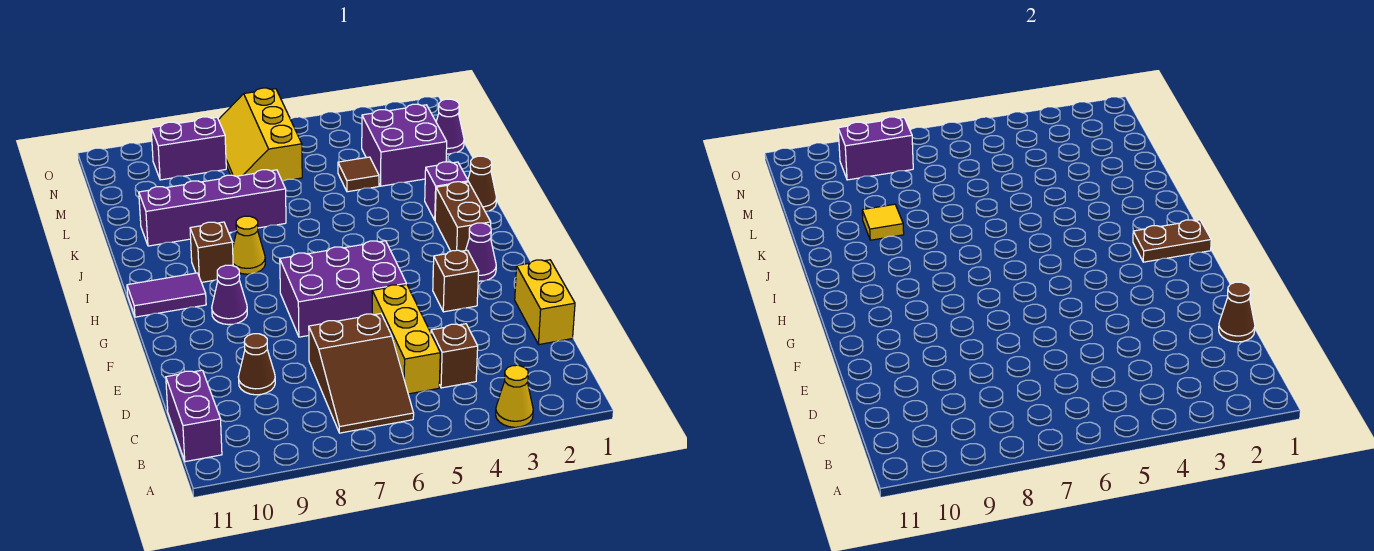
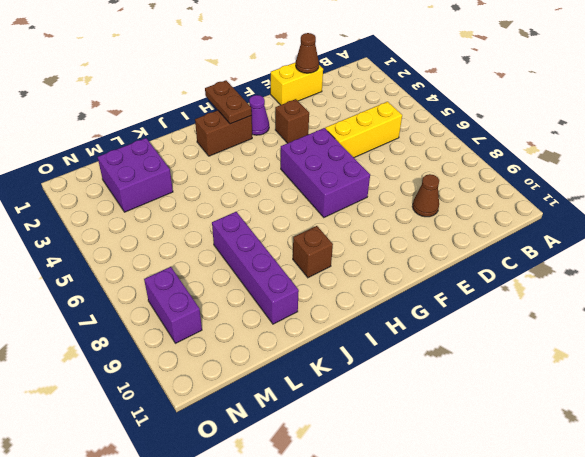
none -> yellow cone A3 level 1
none -> brown slope B6:D7 level 1 top D
none -> purple brick B11:C11 level 1

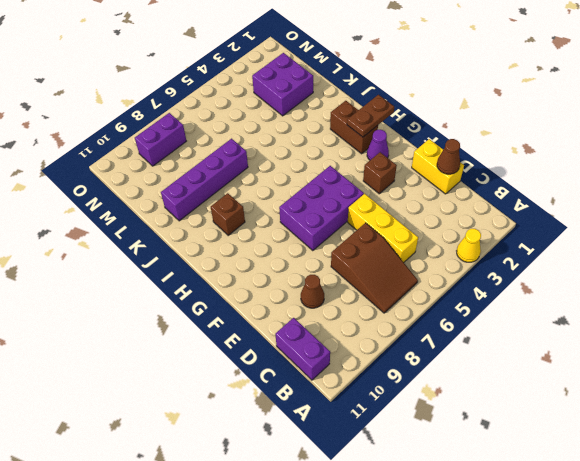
none -> brown brick C4 level 1
none -> purple cone G9 level 1
none -> purple tile H10:H11 level 1

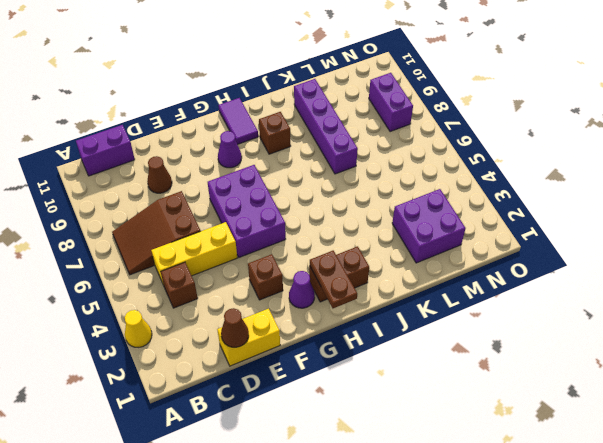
none -> yellow cone I8 level 1
none -> brown cone J1 level 1
none -> purple brick J2 level 1

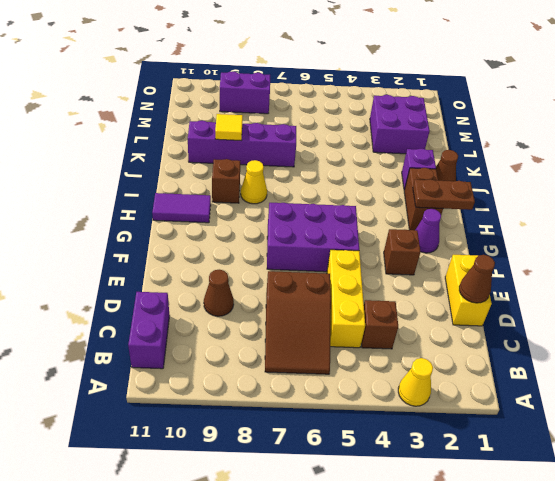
none -> purple cone G9 level 1
none -> brown tile L4 level 1
none -> purple cone M1 level 1

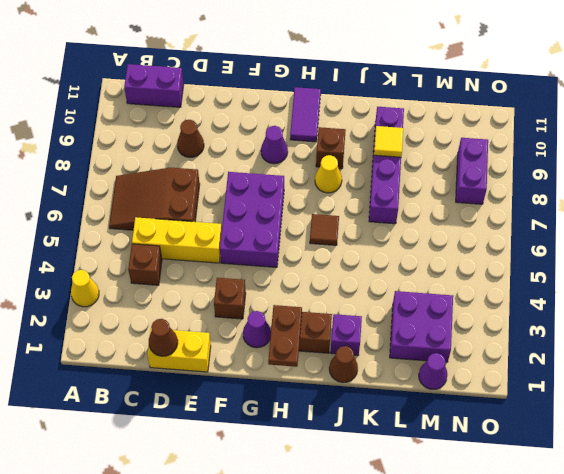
brown tile I6 level 1 -> brown tile L4 level 1
none -> yellow slope M6:O7 level 1 top 6
none -> purple brick N8:N9 level 2

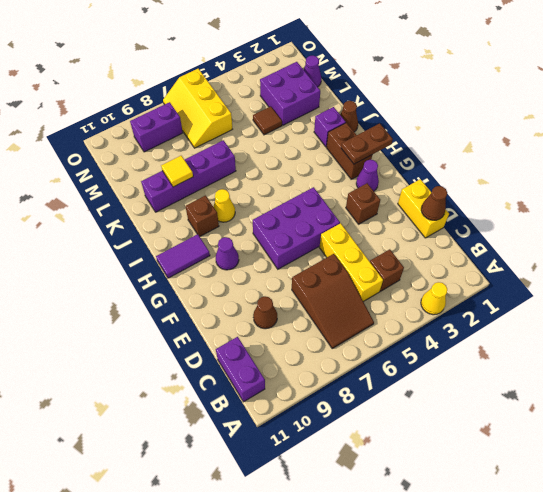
none -> purple brick N8:N9 level 2

